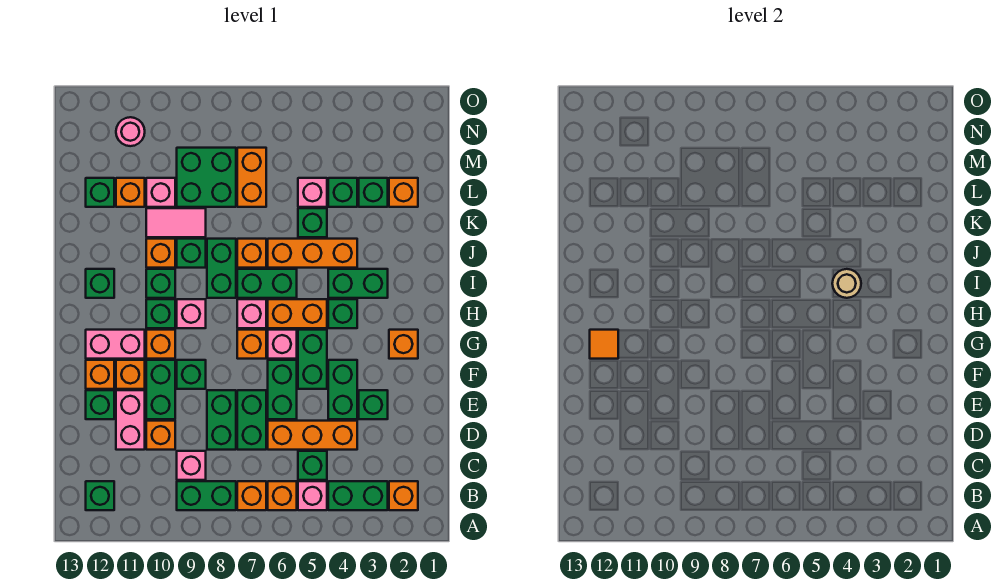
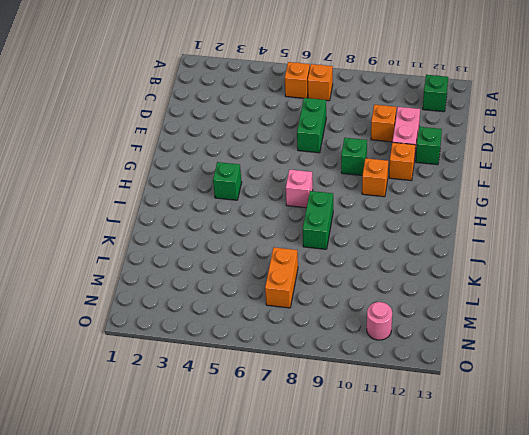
none -> orange brick B2 level 1
none -> green brick B3:B4 level 1
none -> pink brick B5 level 1
none -> green brick B8:B9 level 1

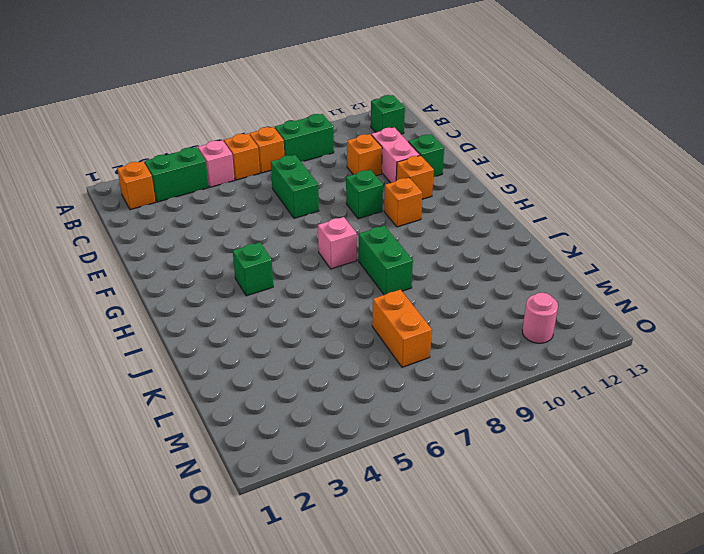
none -> green brick C5 level 1
none -> pink brick C9 level 1
none -> orange brick D4:D6 level 1
none -> green brick D8:E8 level 1

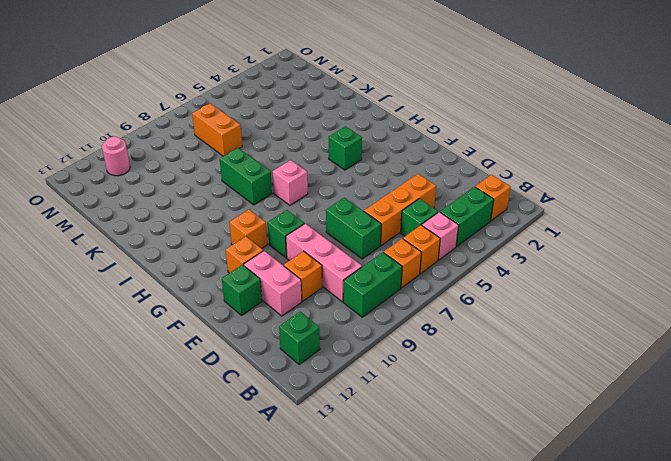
pink brick C9:E9 level 1 -> pink brick C9 level 1
none -> green brick D8:E8 level 1
none -> green brick E3 level 1
none -> green brick E4:F4 level 1
none -> green brick E6:F6 level 1

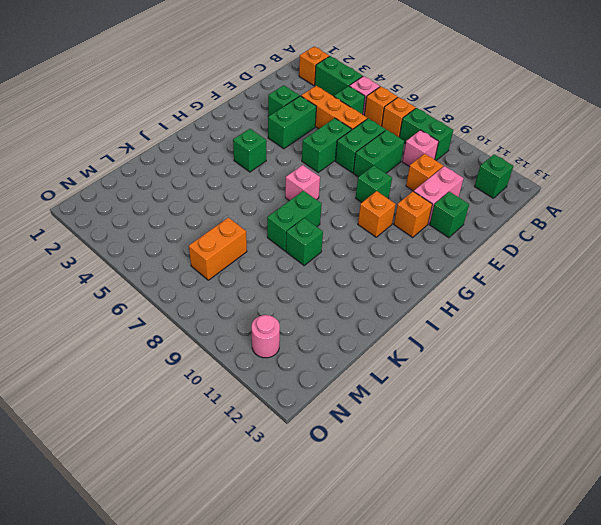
none -> green brick E10:F10 level 1
none -> green brick F5:G5 level 1
none -> orange brick F12 level 1
none -> orange brick G2 level 1

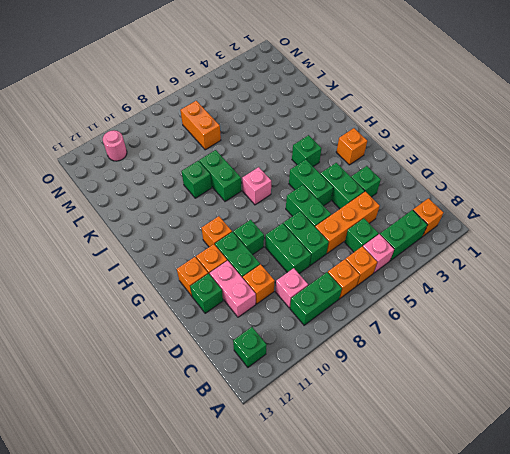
none -> pink brick G6 level 1
none -> orange brick G7 level 1
none -> pink brick G11:G12 level 1
none -> orange brick H5:H6 level 1

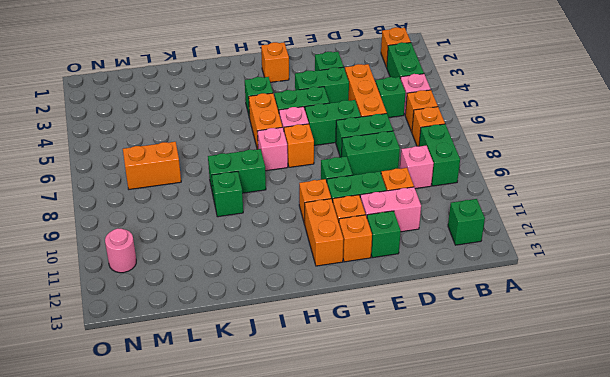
orange brick G11:G12 level 1 -> pink brick G11:G12 level 1
none -> pink brick H9 level 1
none -> green brick H10 level 1
none -> green brick I3:I4 level 1
none -> green brick I6:I7 level 1

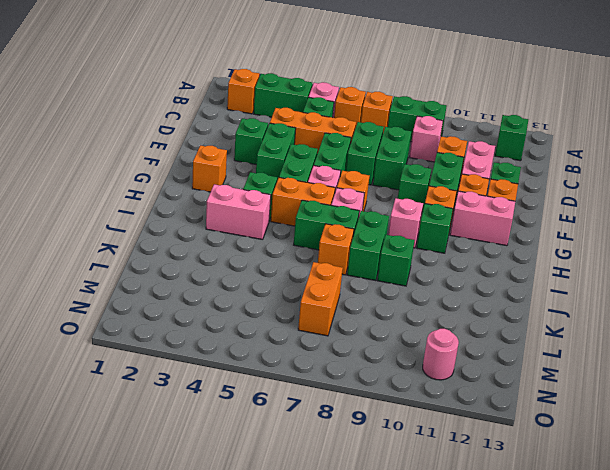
pink brick I3:I4 level 1 -> green brick I3:I4 level 1
none -> green brick I10 level 1
none -> green brick I12 level 1
none -> orange brick J4:J6 level 1
none -> orange brick J10 level 1

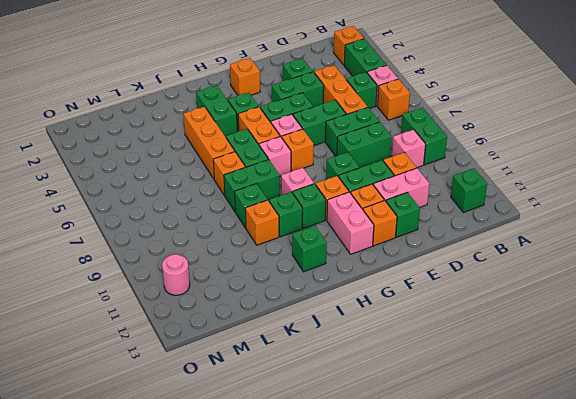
none -> orange brick B7 level 1
none -> green brick K5 level 1
none -> pink tile K9:K10 level 1
none -> orange brick L2 level 1

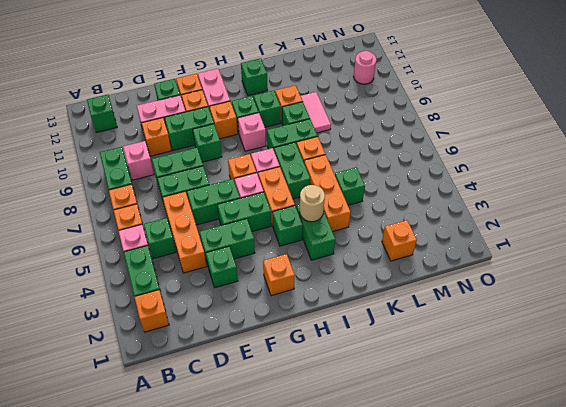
none -> green brick L3 level 1
none -> green brick L4 level 1
none -> pink brick L5 level 1
none -> orange brick L7:M7 level 1

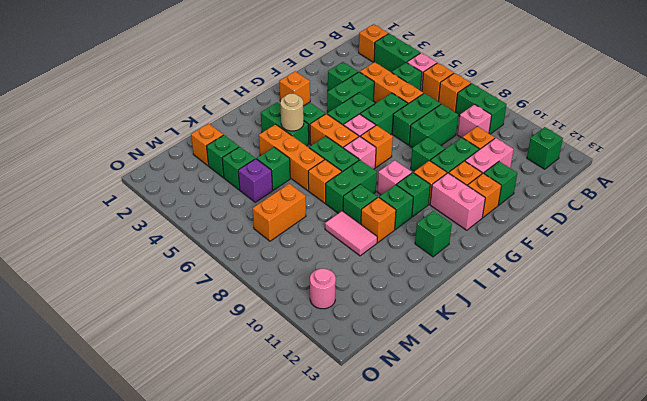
purple brick L5 level 1 -> pink brick L5 level 1
none -> green brick L8:M9 level 1
none -> pink brick L10 level 1
none -> orange brick L11 level 1
none -> green brick L12 level 1

